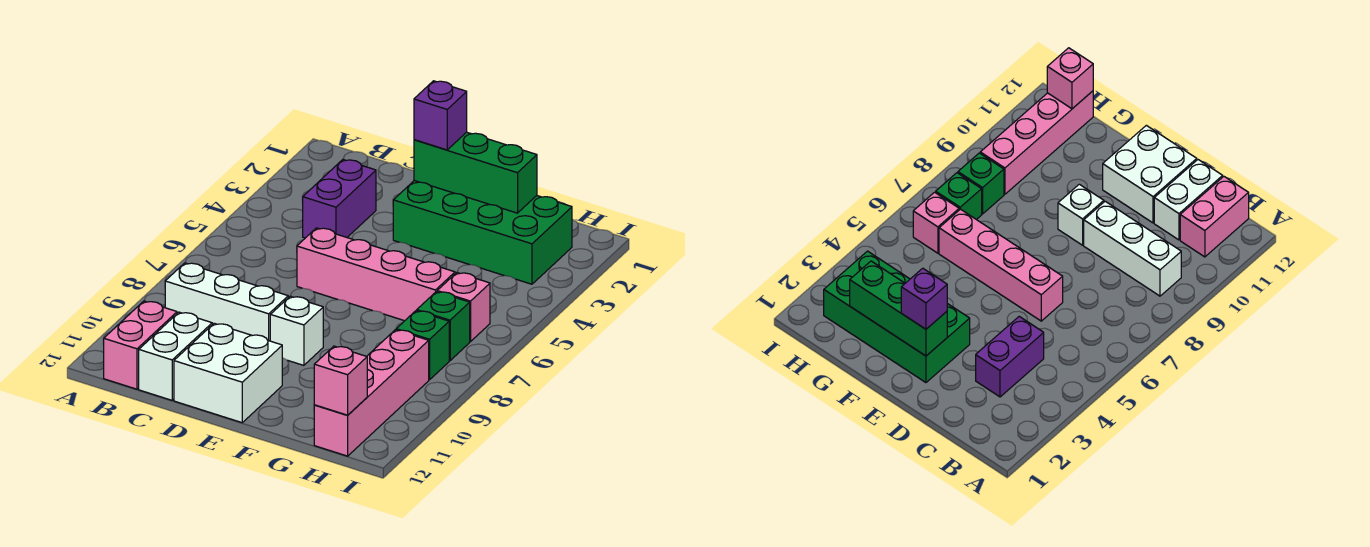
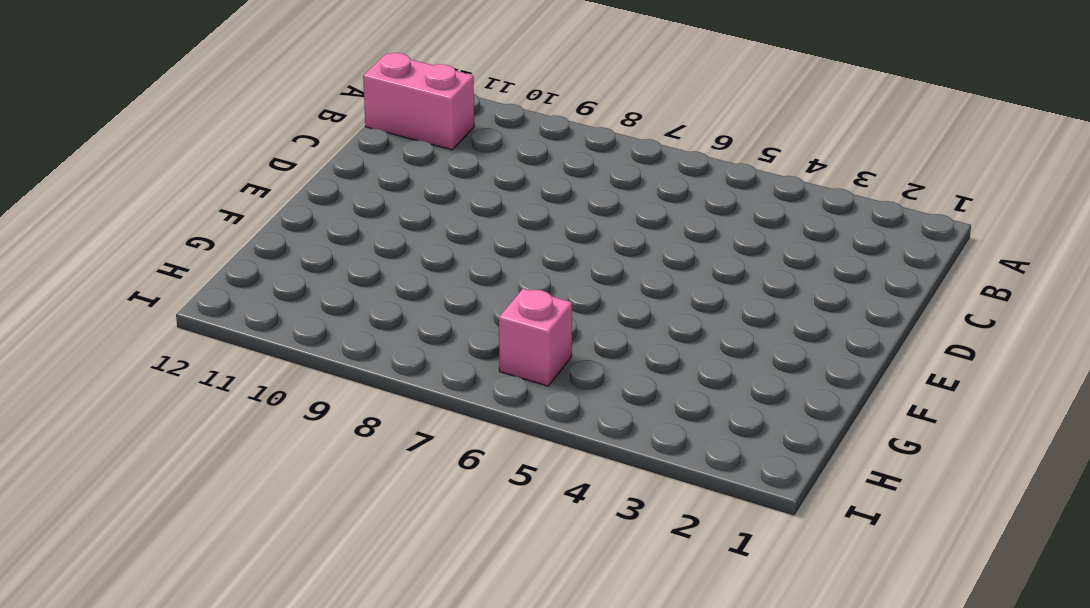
none -> white brick B9:D9 level 1
none -> purple brick C3:C4 level 1
none -> white brick C11:C12 level 1

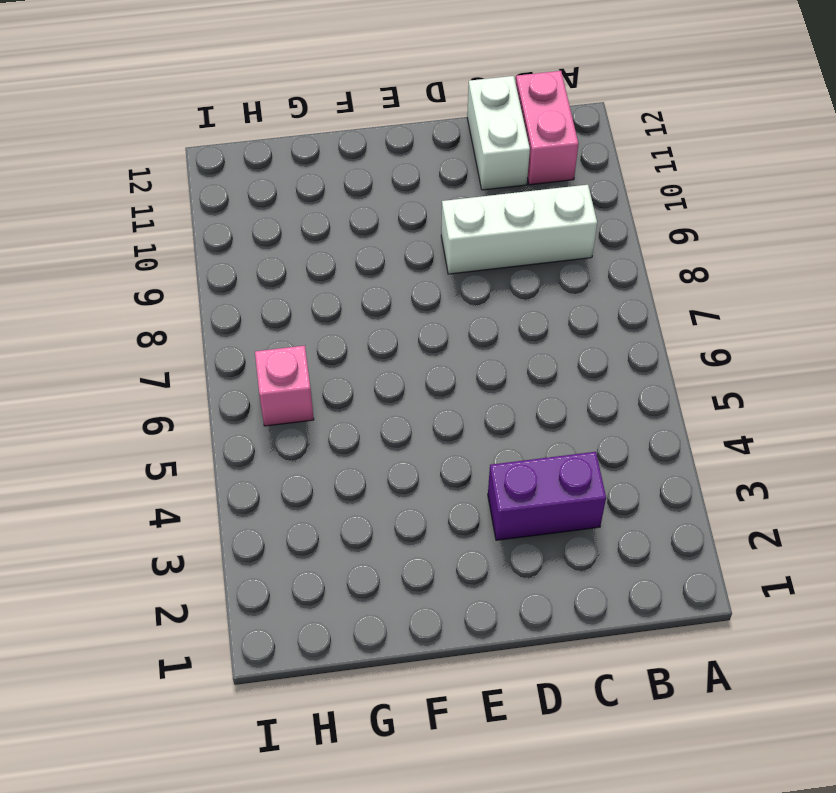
purple brick C3:D3 level 1 -> purple brick C3:C4 level 1
none -> pink brick D6:G6 level 1
none -> white brick D11:E12 level 1
none -> green brick E2:H3 level 1

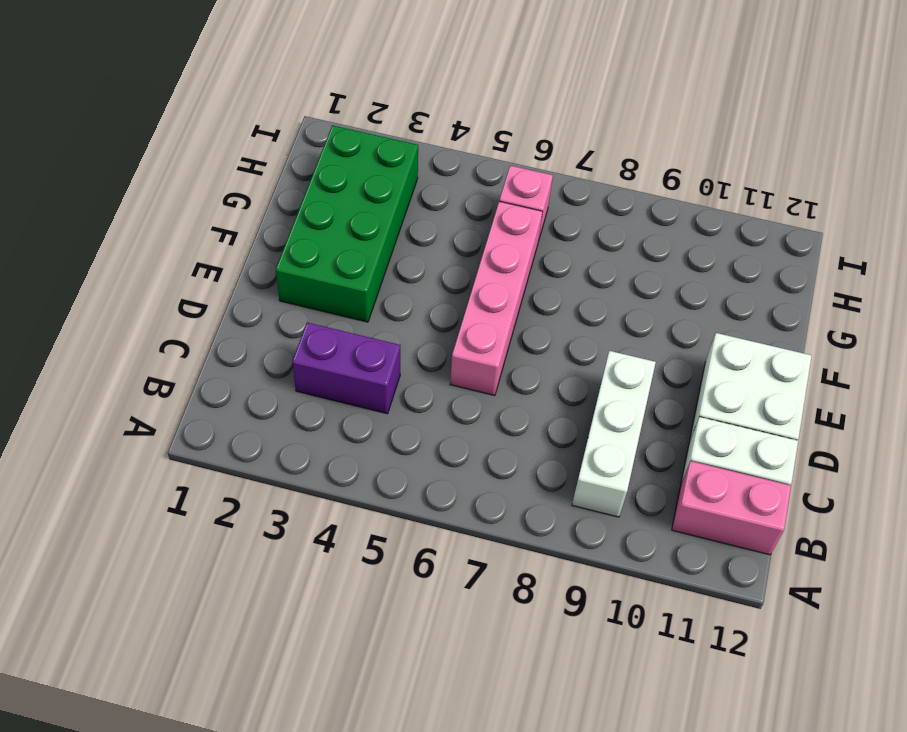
none -> white brick E9 level 1
none -> green brick H7 level 1
none -> green brick H8 level 1

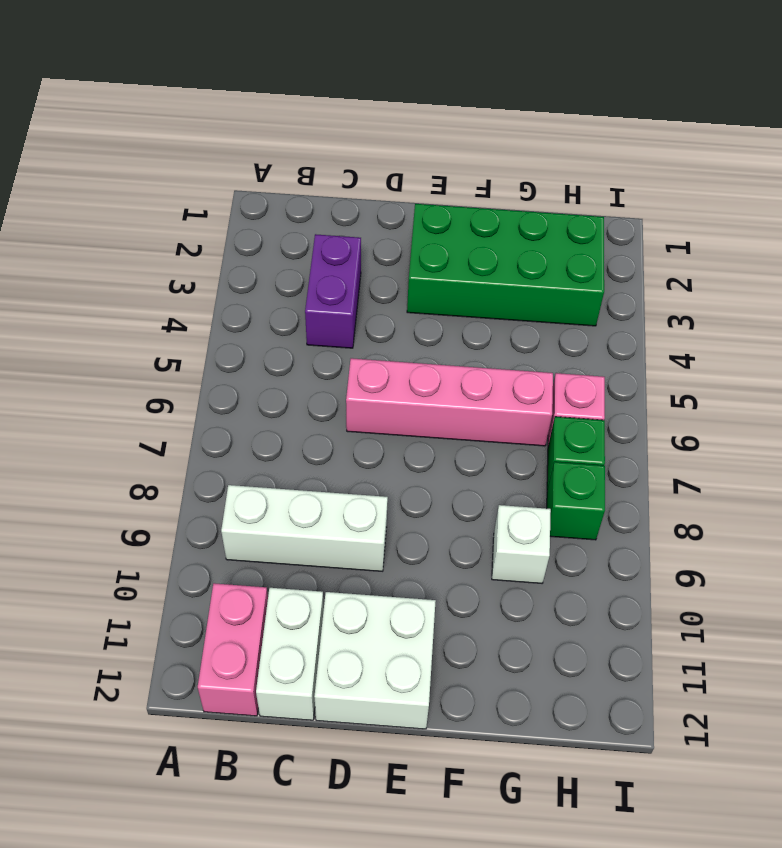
white brick G9 level 1 -> white brick E9 level 1
none -> pink brick H9:H12 level 1
none -> green brick E2:G2 level 2
none -> pink brick H12 level 2

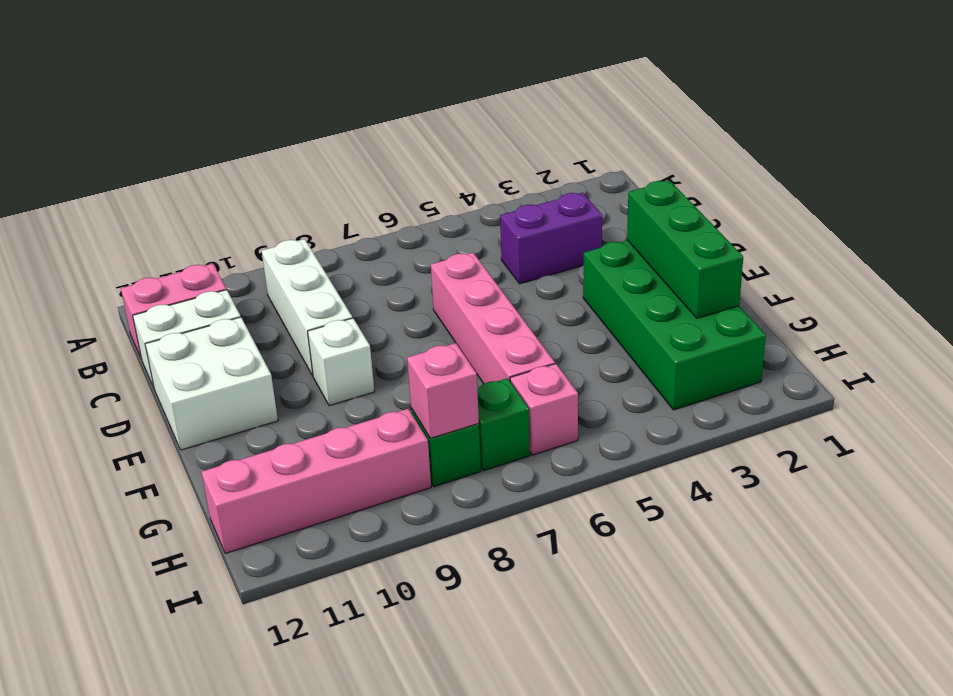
pink brick H8 level 2 -> pink brick H12 level 2
none -> purple brick E2 level 3

